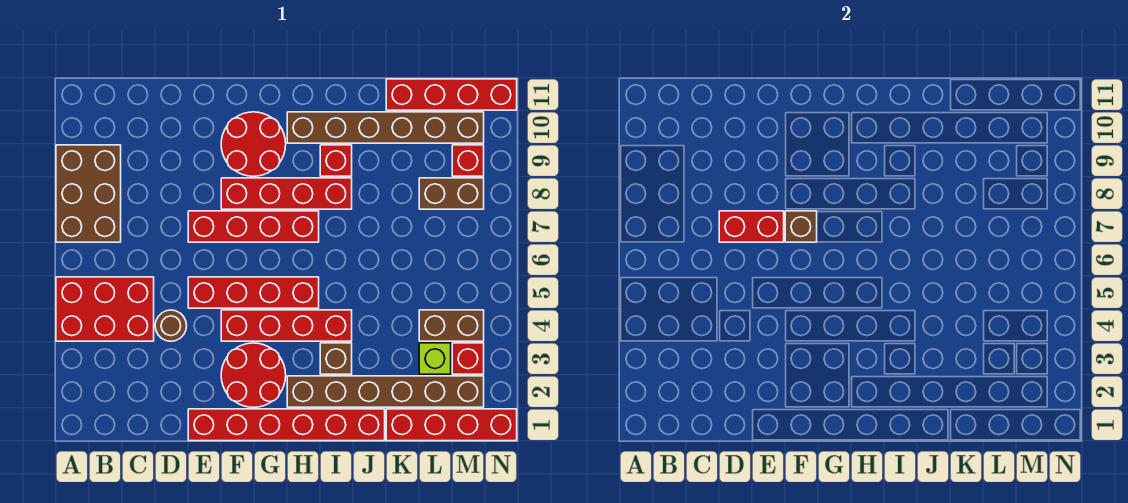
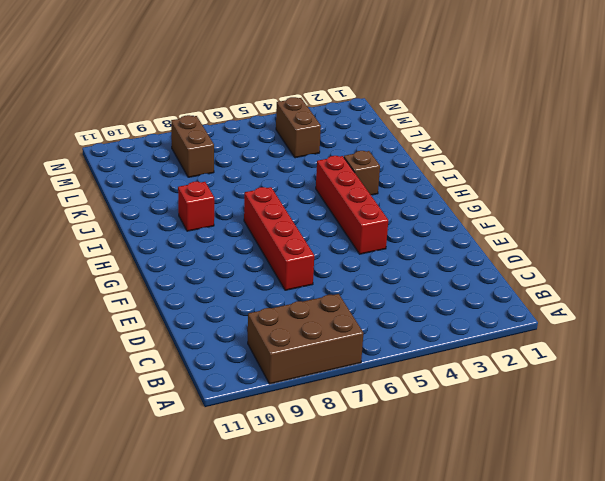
none -> red brick A4:C5 level 1
none -> brown round brick D4 level 1
none -> red brick E1:J1 level 1

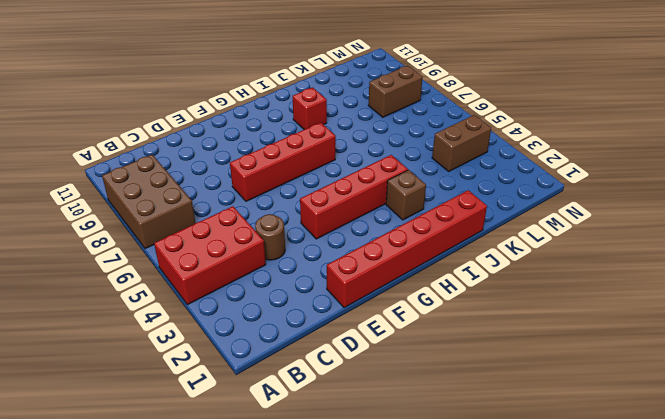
none -> red brick E5:H5 level 1
none -> red round brick F2:G3 level 1
none -> red brick F8:I8 level 1

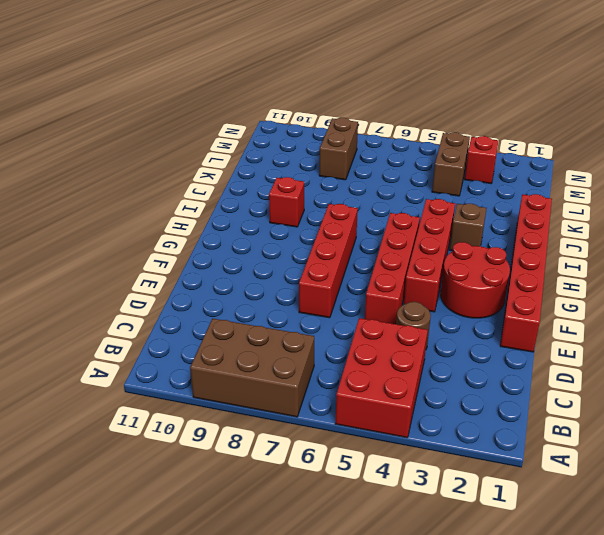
none -> red brick F8:I8 level 1
none -> red round brick F9:G10 level 1
none -> brown brick H2:M2 level 1

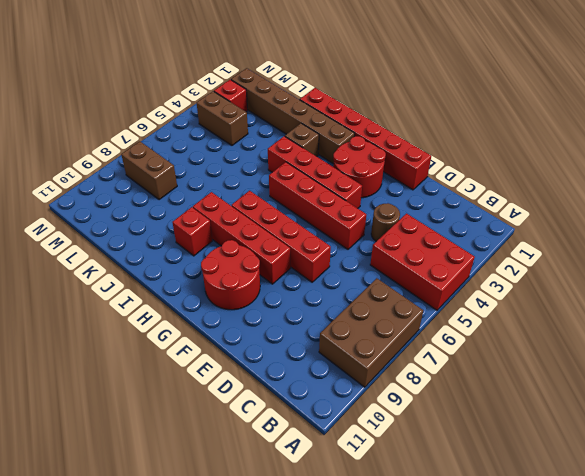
none -> brown brick H10:M10 level 1
none -> red brick K1:N1 level 1
none -> red brick K11:N11 level 1

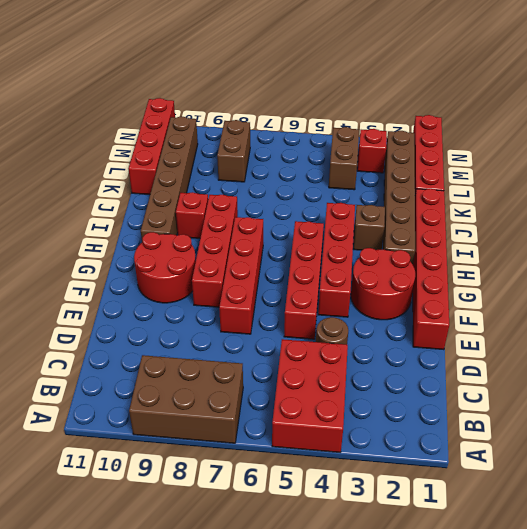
none -> lime brick L3 level 1
none -> red brick M9 level 1
none -> red brick D7:E7 level 2

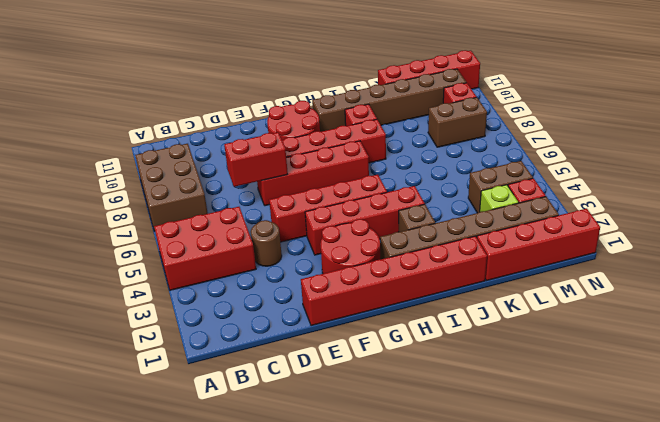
none -> brown brick F7 level 2

